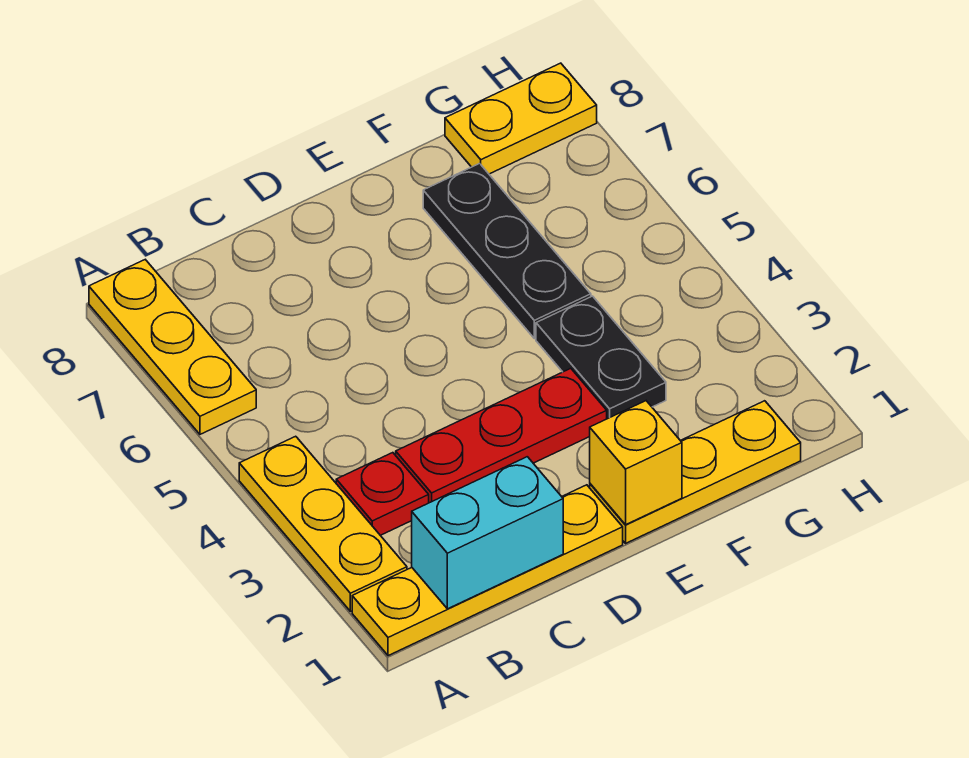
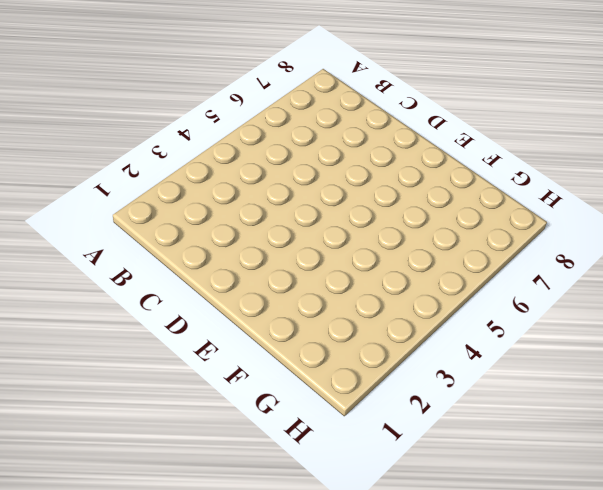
none -> yellow plate A1:D1 level 1
none -> yellow plate A2:A4 level 1

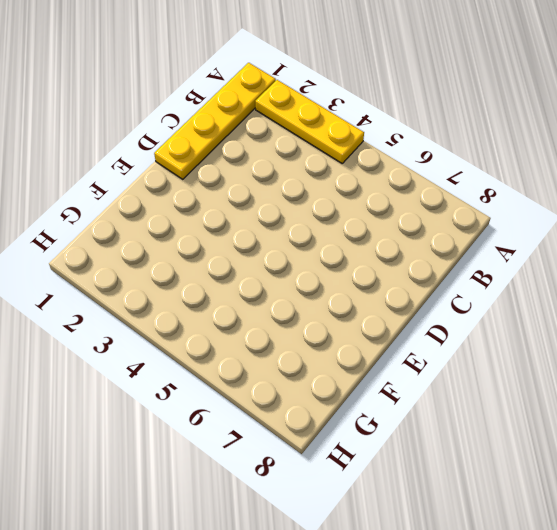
none -> yellow plate A6:A8 level 1
none -> red plate B3 level 1

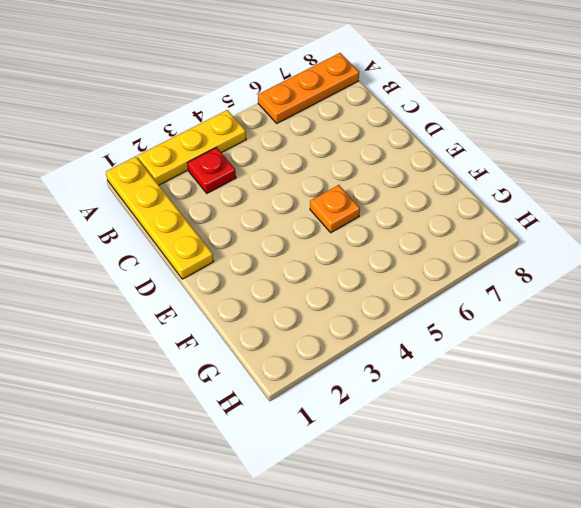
orange plate A6:A8 level 1 -> yellow plate A6:A8 level 1
orange plate E5 level 1 -> none
none -> red plate C3:E3 level 1
none -> yellow plate E1:G1 level 1

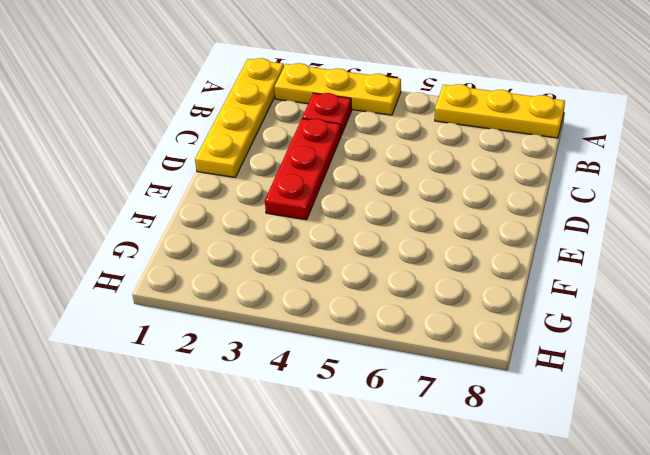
none -> yellow plate E1:G1 level 1
none -> black plate F3:F4 level 1

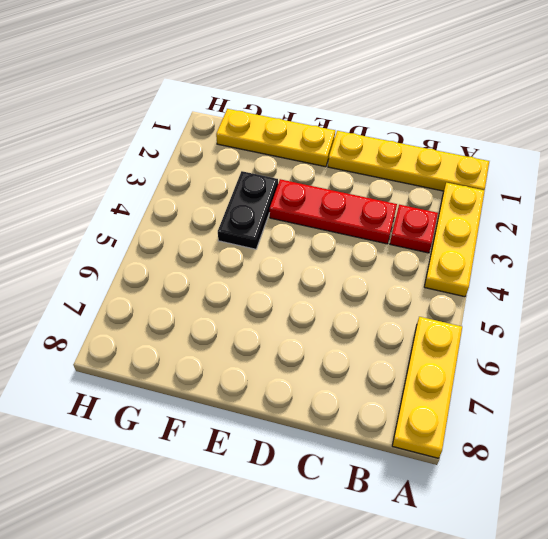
none -> black plate F5:F7 level 1
none -> yellow plate G8:H8 level 1

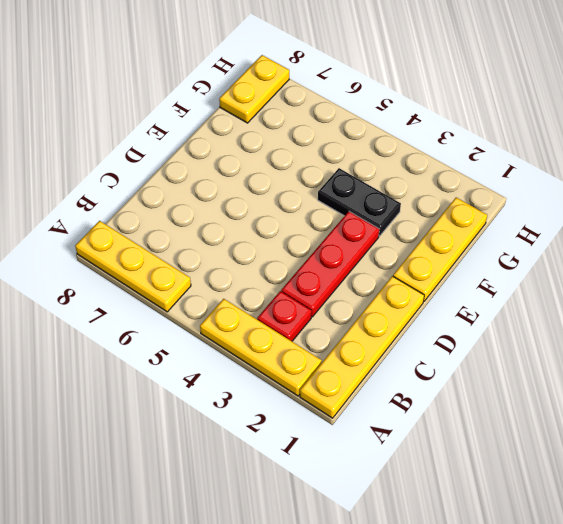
none -> black plate F5:F7 level 1
none -> cyan brick B1:C1 level 2

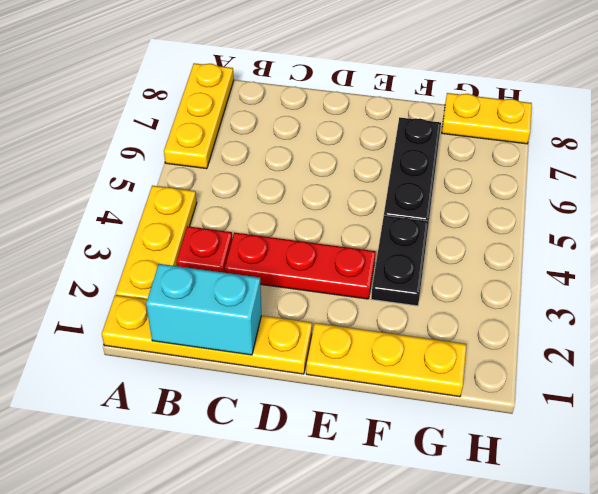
none -> yellow brick E1 level 2

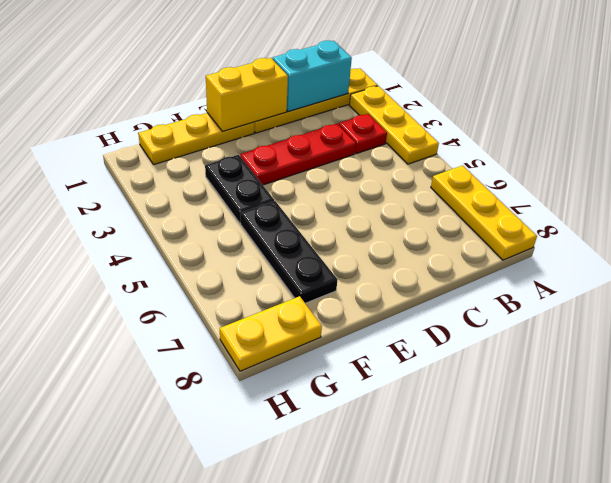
yellow brick D1:E1 level 2 -> yellow brick E1 level 2

